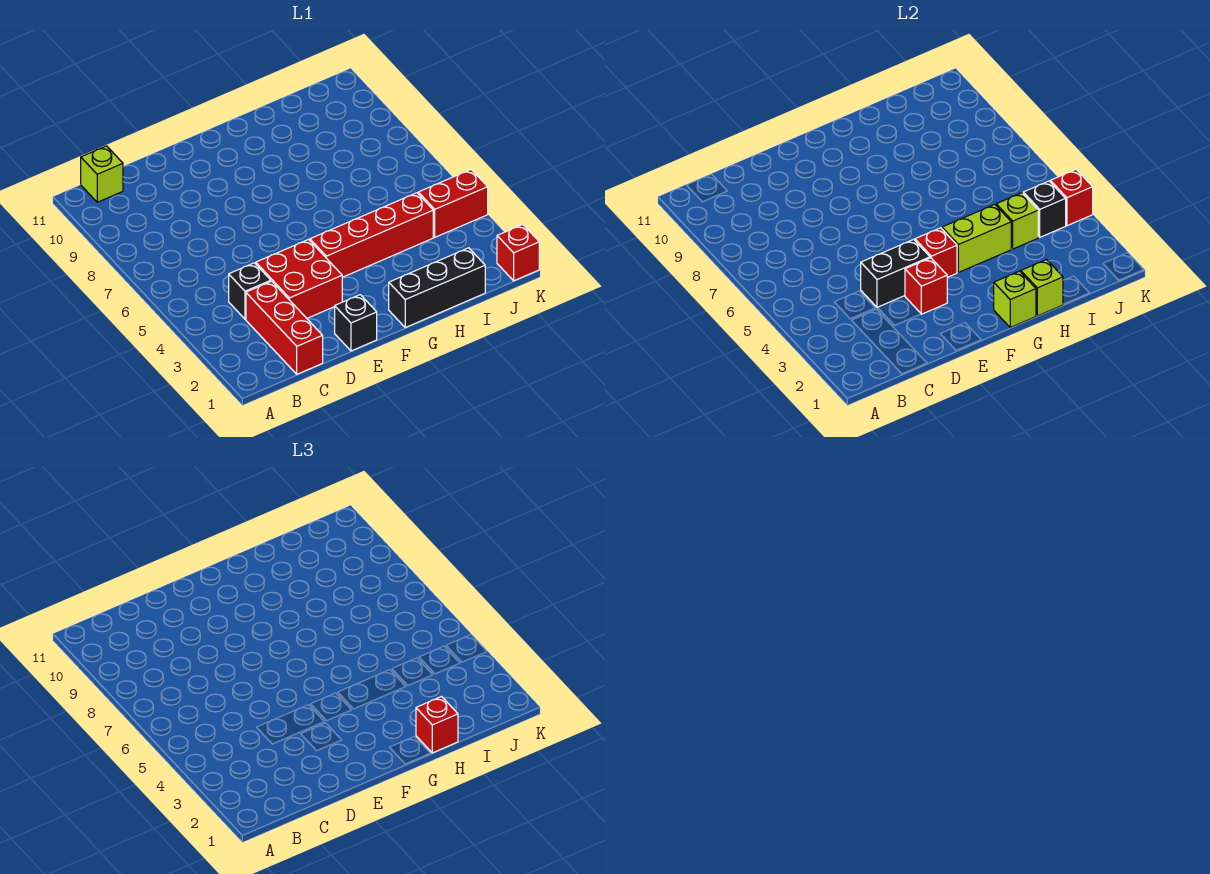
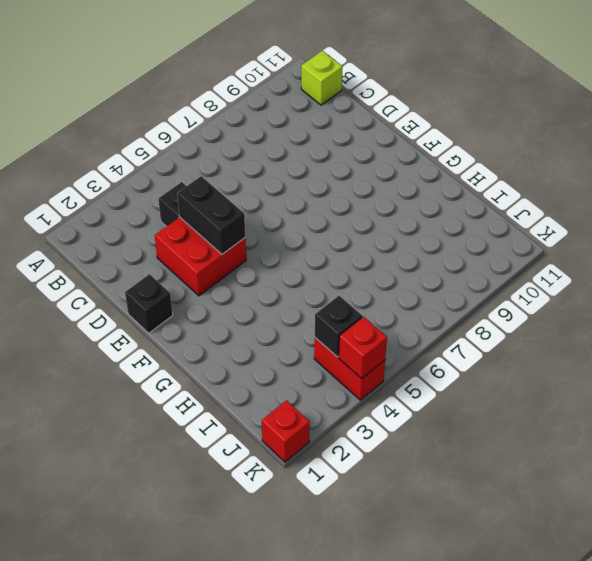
none -> red brick C1:C3 level 1
none -> red brick F4:I4 level 1
none -> black brick G1:I1 level 1

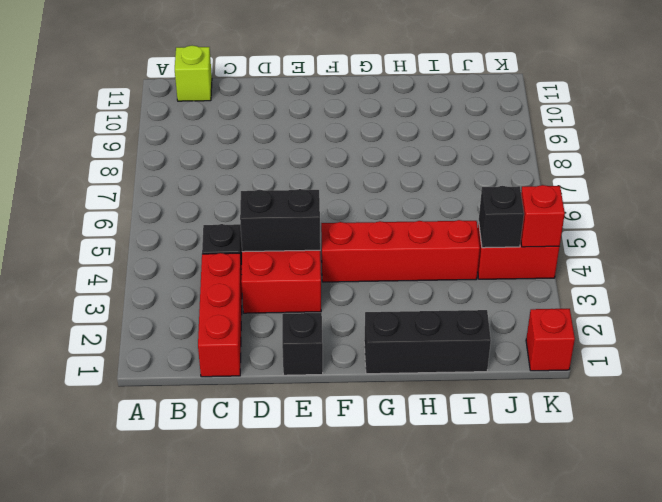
none -> red brick E3 level 2
none -> red brick F4 level 2
none -> lime brick G1 level 2

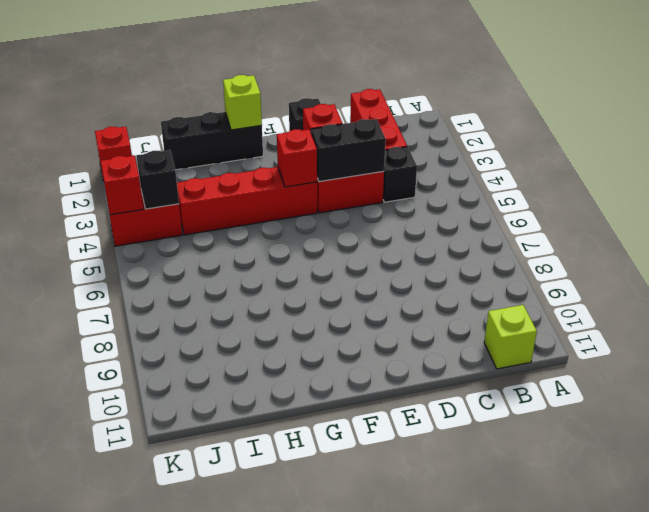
none -> lime brick G4:H4 level 2
none -> lime brick H1 level 2
none -> lime brick I4 level 2

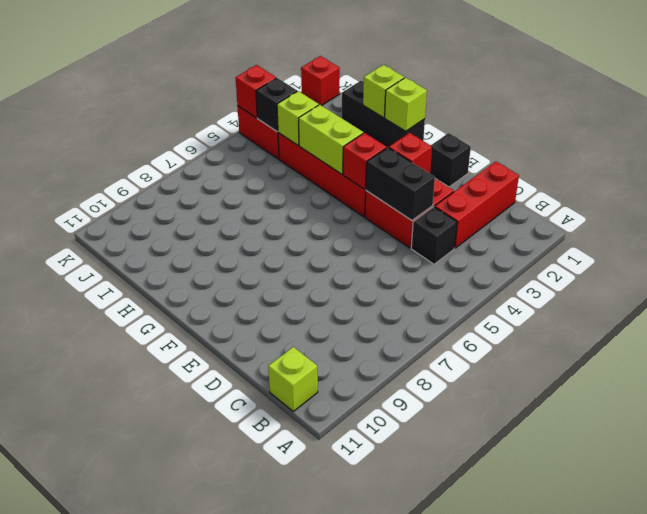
none -> red brick H1 level 3

